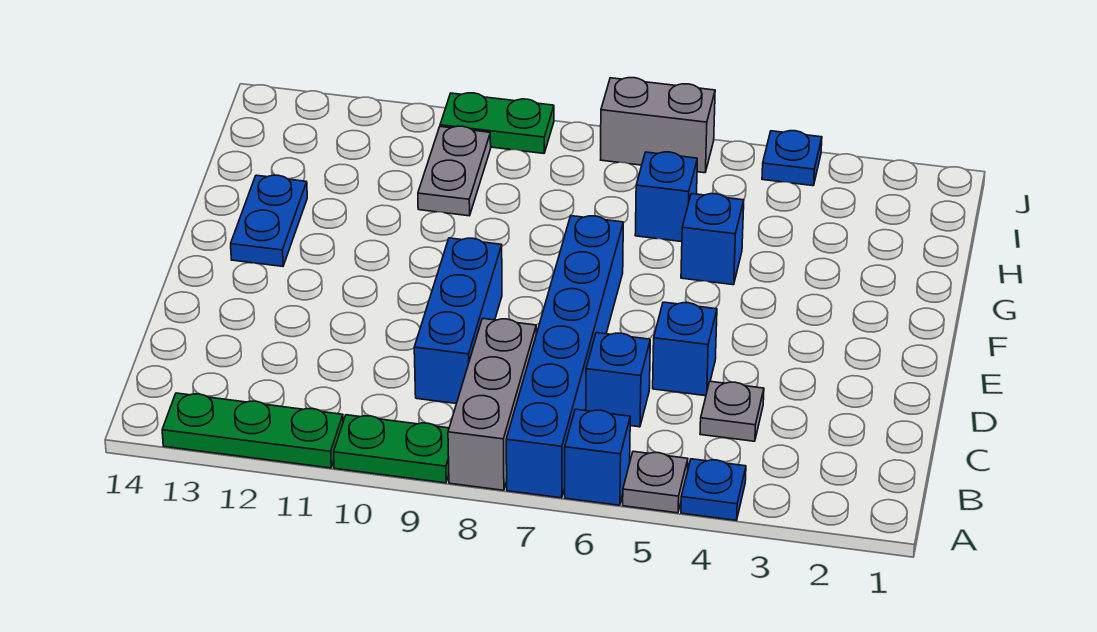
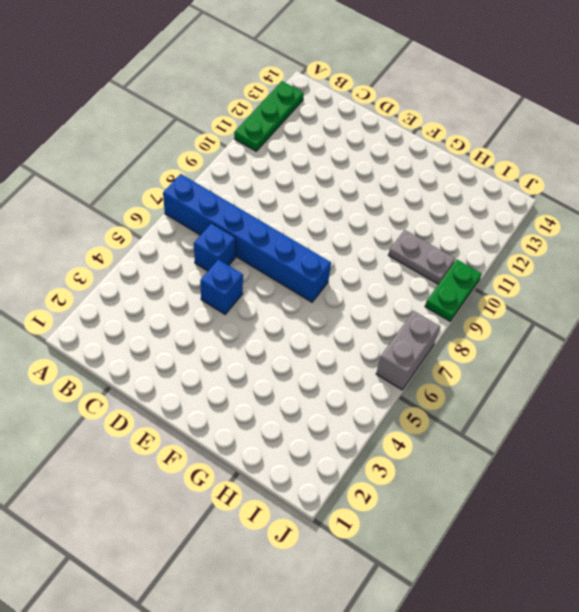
none -> blue plate A4 level 1
none -> grey plate A5 level 1
none -> blue brick A6 level 1

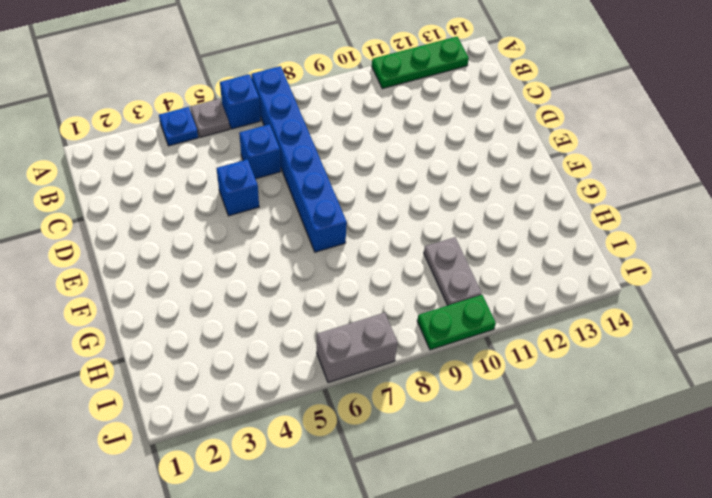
none -> grey brick A8:C8 level 1
none -> green plate A9:A10 level 1
none -> grey plate C4 level 1

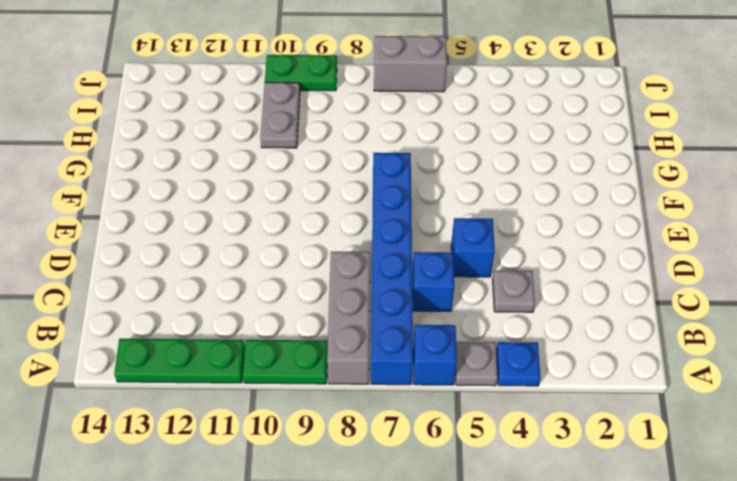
none -> blue brick C9:E9 level 1
none -> blue plate F13:G13 level 1
none -> blue brick G5 level 1

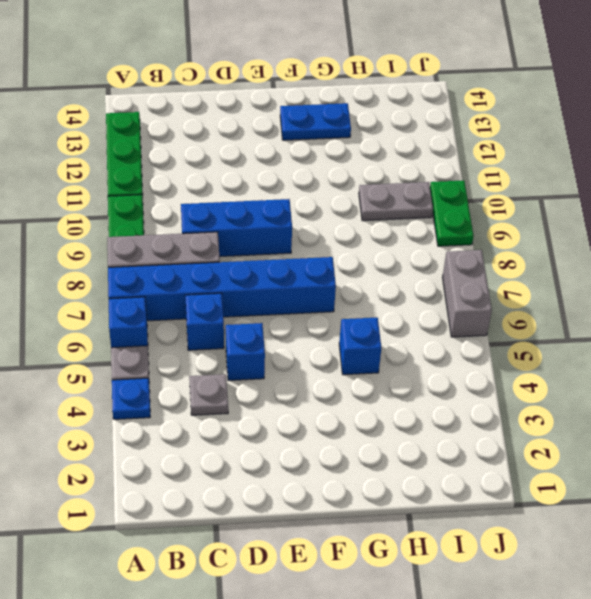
none -> blue brick H6 level 1
none -> blue plate J4 level 1

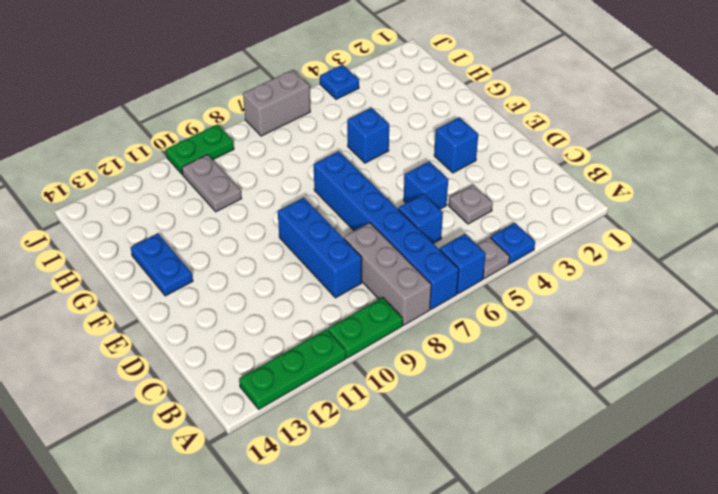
blue brick E3 level 1 -> blue brick H6 level 1

